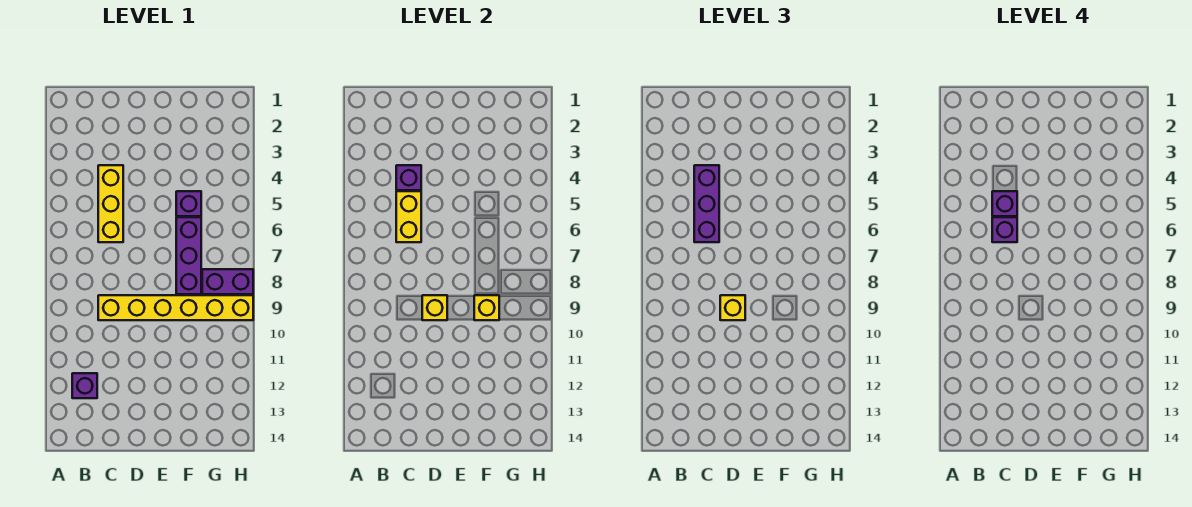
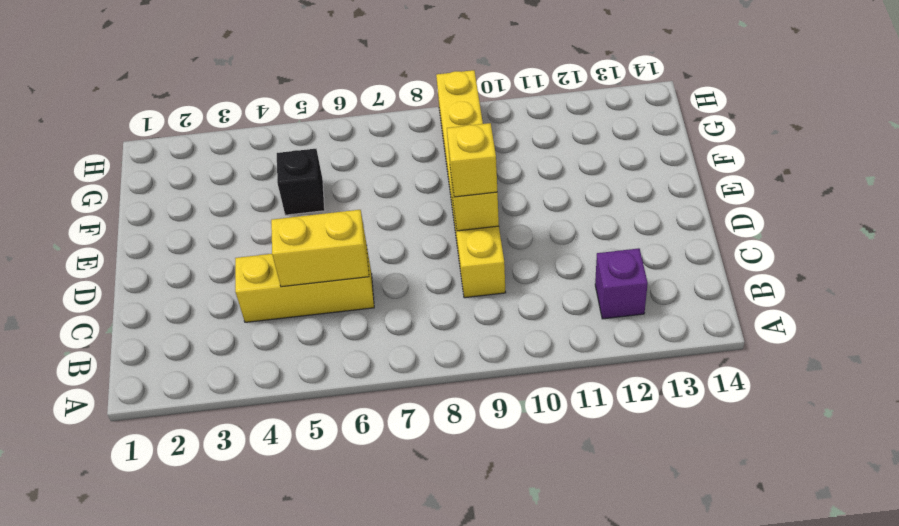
black brick F5 level 1 -> purple brick F5 level 1
none -> purple brick F6:F8 level 1
none -> purple brick G8:H8 level 1
none -> purple brick C4 level 2

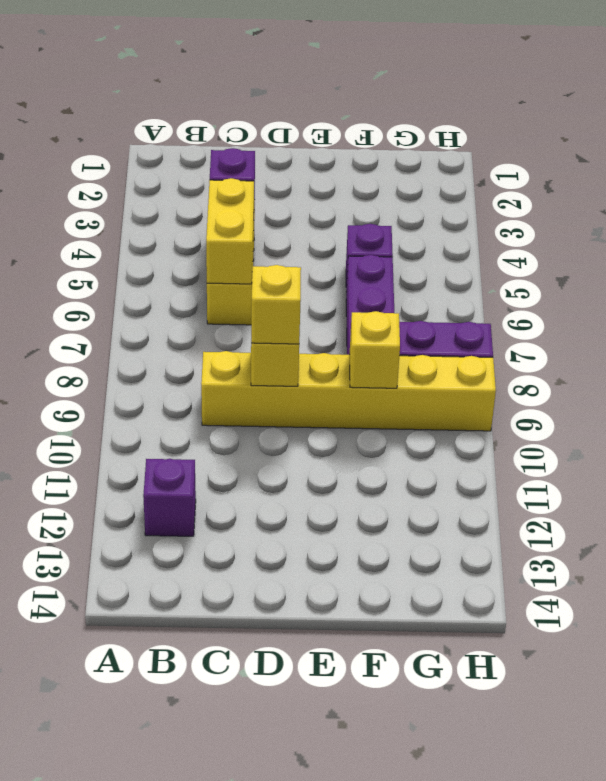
none -> purple brick C4:C6 level 3
none -> purple brick C5 level 4
none -> purple brick C6 level 4

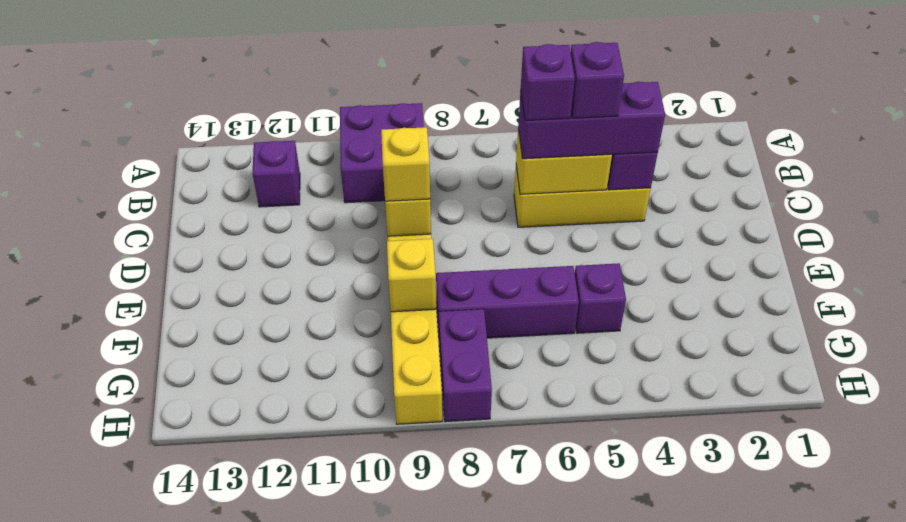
purple brick A9:B10 level 1 -> none

